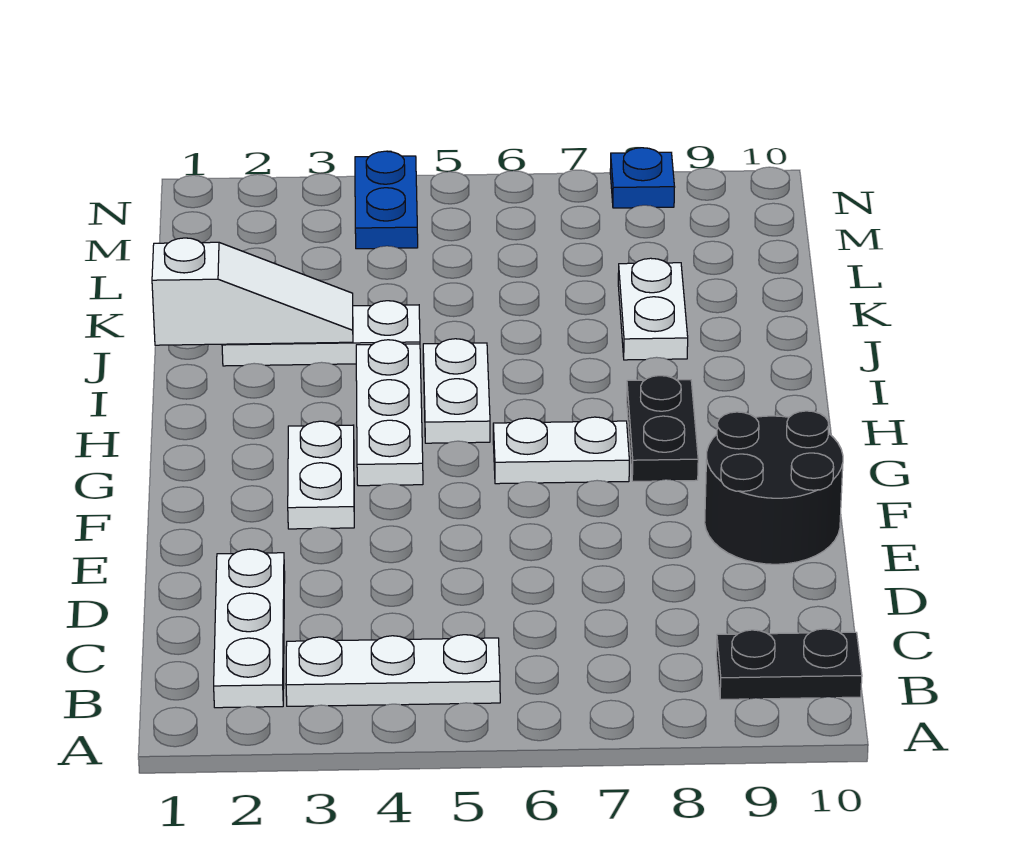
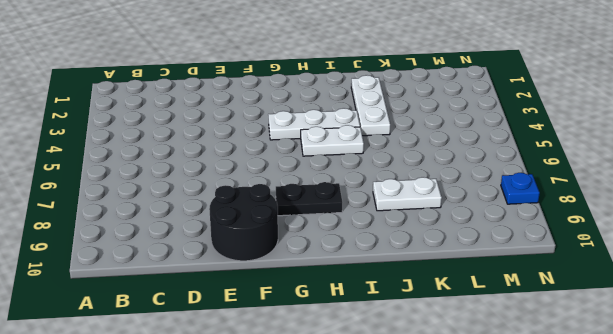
none -> white plate B2:D2 level 1
none -> white plate B3:B5 level 1
none -> black plate B9:B10 level 1

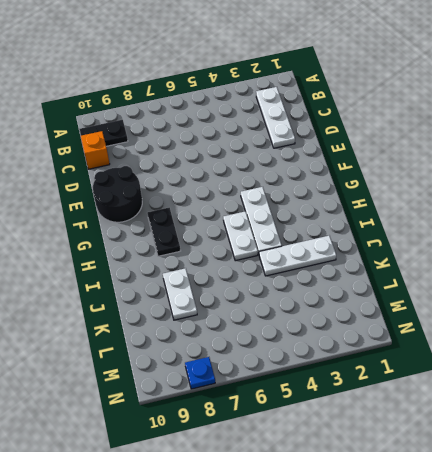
orange brick C10 level 1 -> none
none -> white plate B3:B5 level 1
none -> white plate F3:G3 level 1
none -> white plate G6:G7 level 1

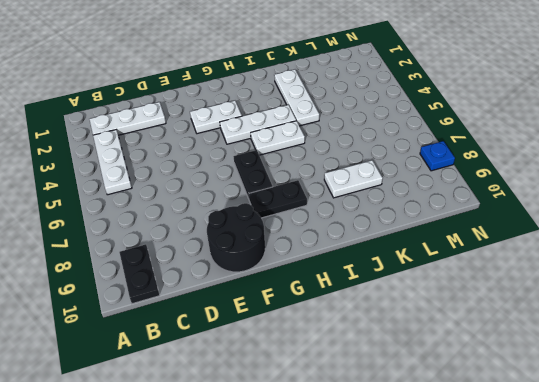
black plate G6:G7 level 1 -> white plate G6:G7 level 1
none -> blue plate M4:N4 level 1
none -> white slope J1:J3 level 2 top 1

